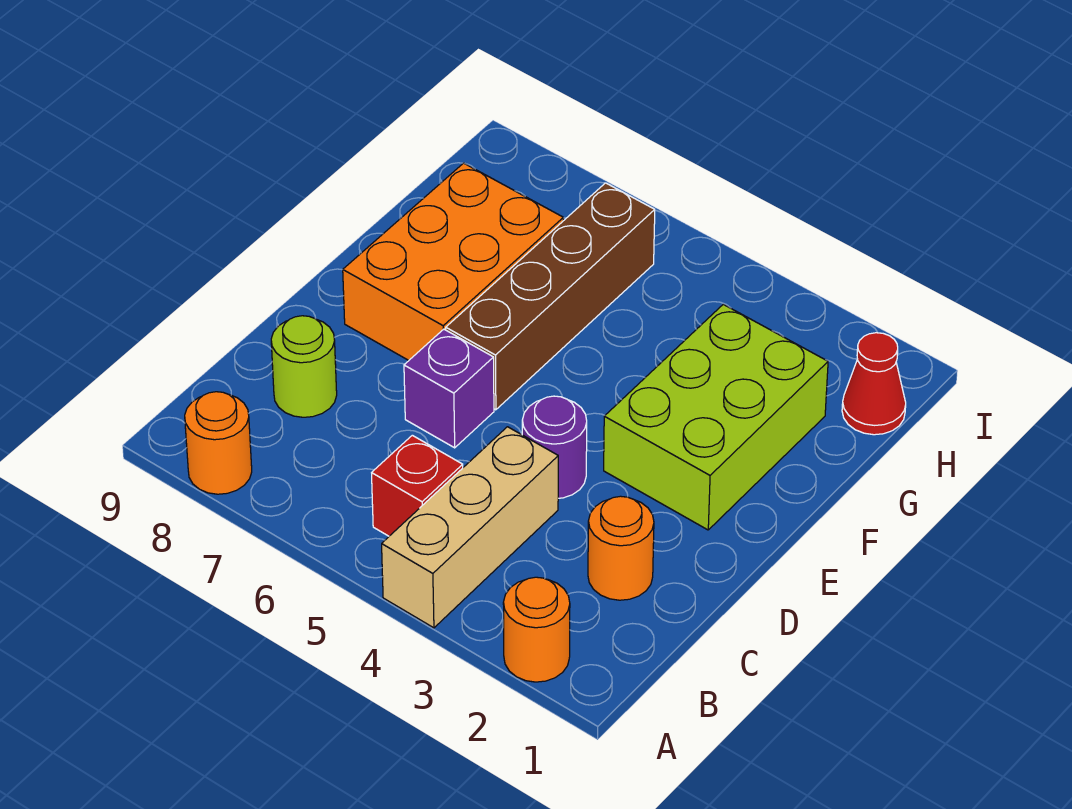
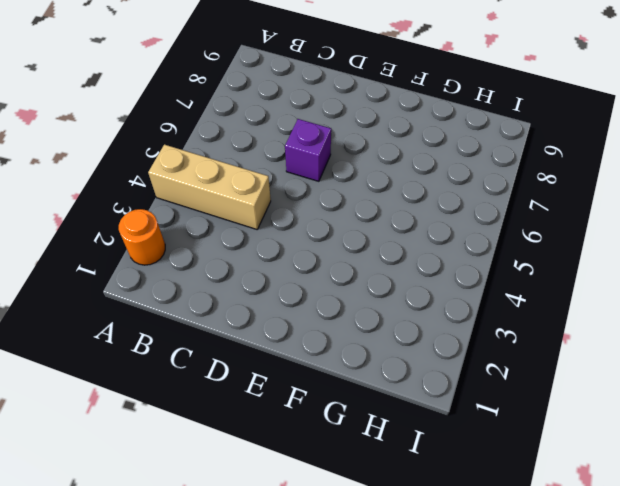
none -> orange round brick A8 level 1
none -> red brick B5 level 1
none -> orange round brick C2 level 1

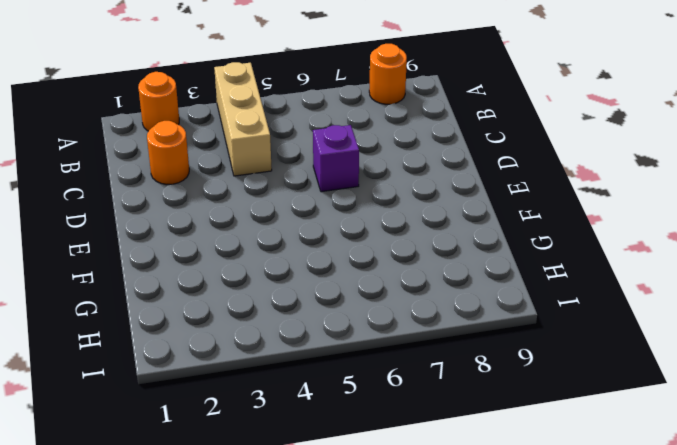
none -> red brick B5 level 1
none -> lime round brick C8 level 1
none -> purple round brick D4 level 1

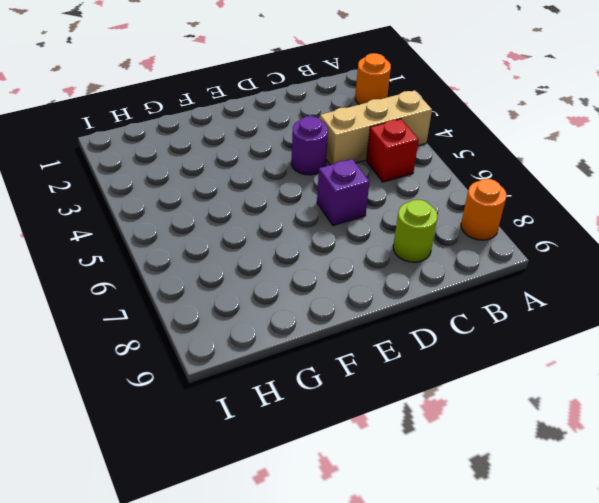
none -> orange round brick C2 level 1
none -> lime brick E2:G3 level 1
none -> brown brick E6:H6 level 1

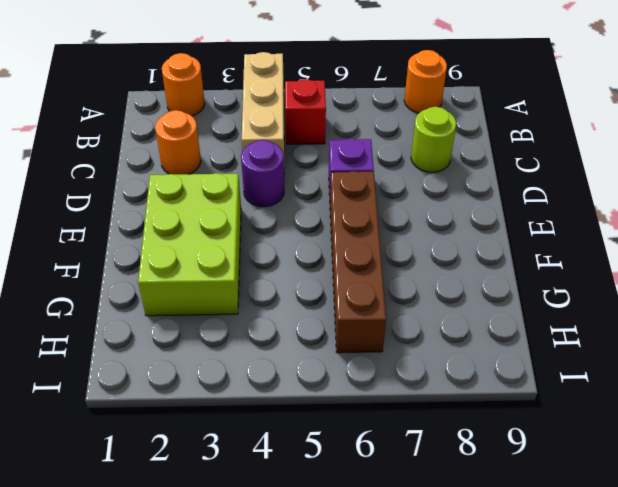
none -> orange brick E7:G8 level 1
none -> red cone H1 level 1

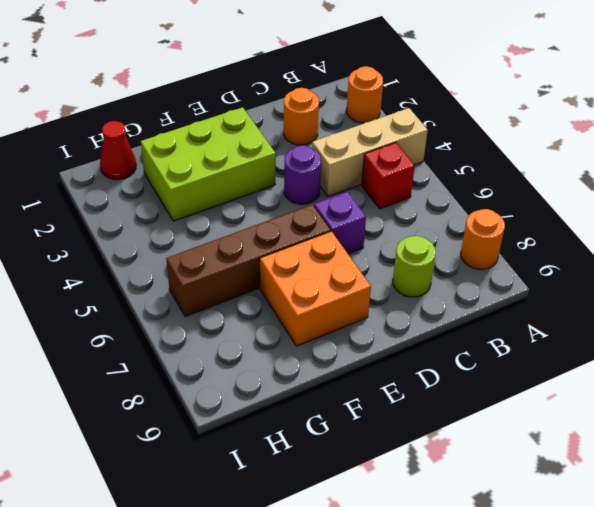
orange brick E7:F8 level 1 -> orange brick E7:G8 level 1

